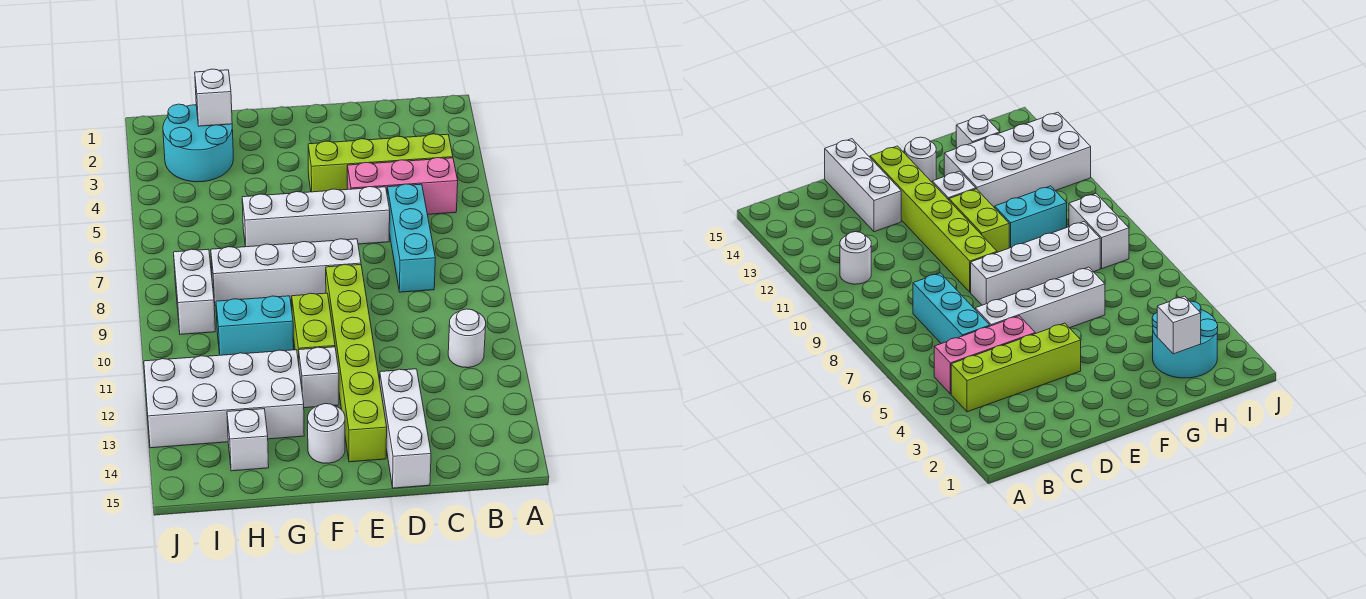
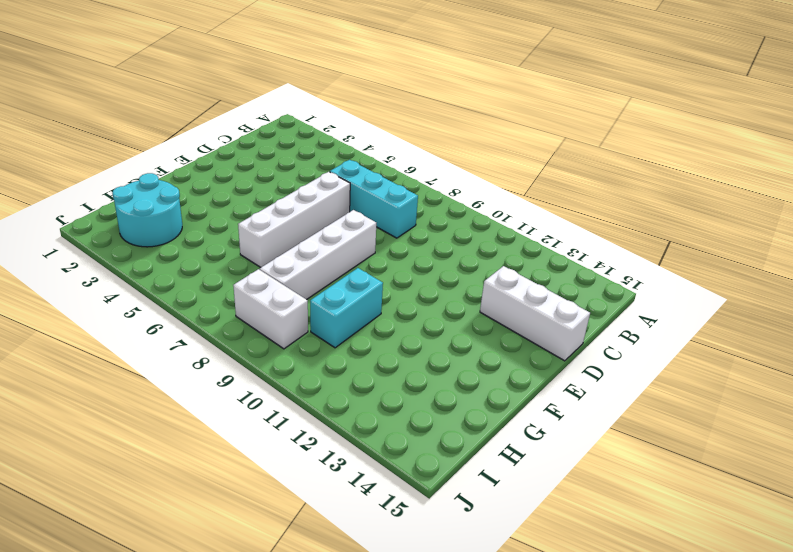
none -> lime brick B4:E4 level 1
none -> pink brick B5:D5 level 1
none -> white round brick B11 level 1

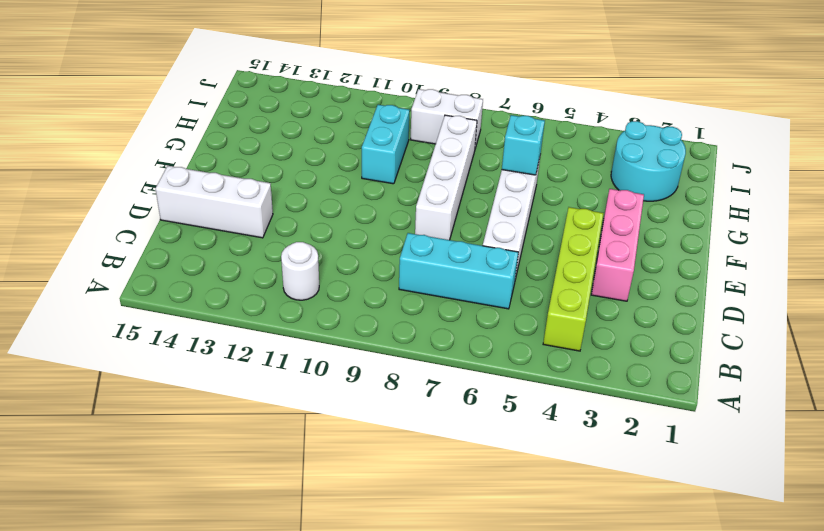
pink brick D3:F3 level 1 -> pink brick B5:D5 level 1
cyan brick G6 level 2 -> none
none -> lime brick E9:E14 level 1
none -> lime brick F10:F11 level 1
none -> white brick F12 level 1

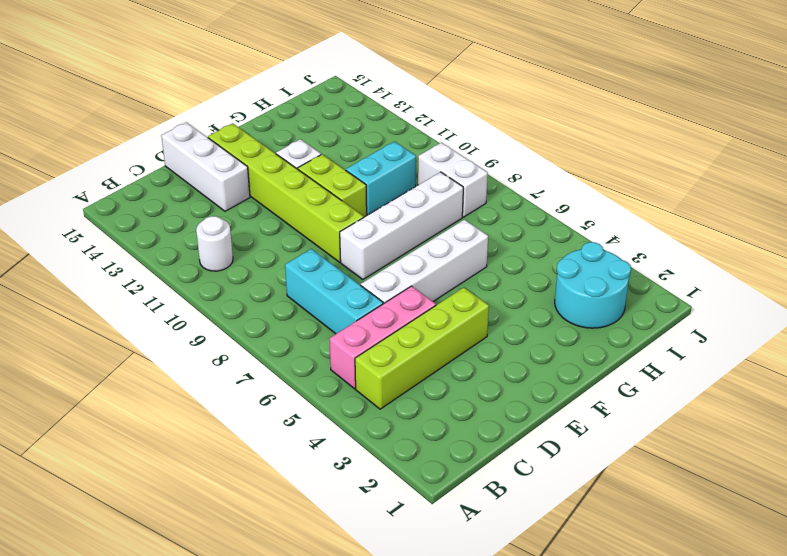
none -> white round brick F14 level 1
none -> white brick G12:J13 level 1
none -> white brick H14 level 1

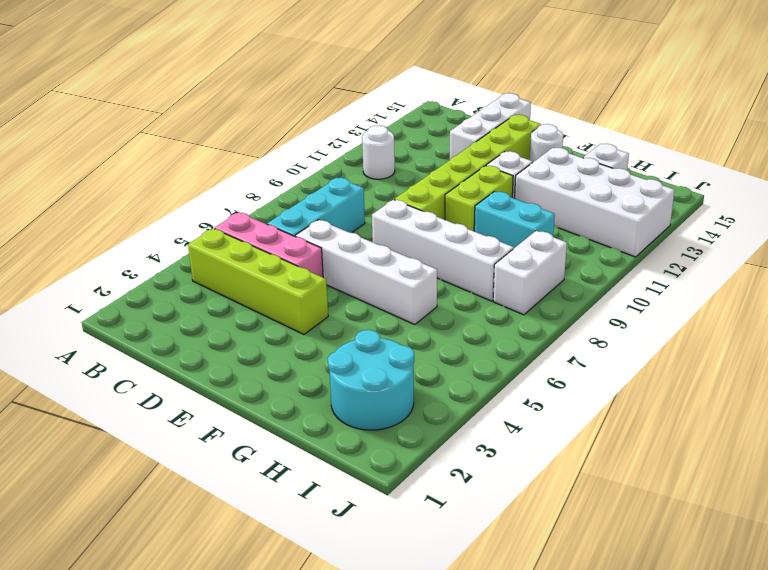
none -> white brick H2 level 2

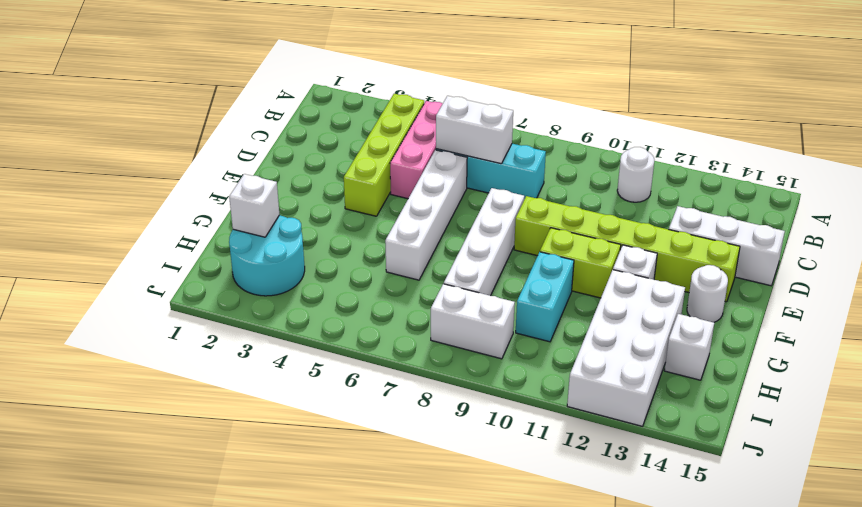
white brick C6:C7 level 2 -> none

